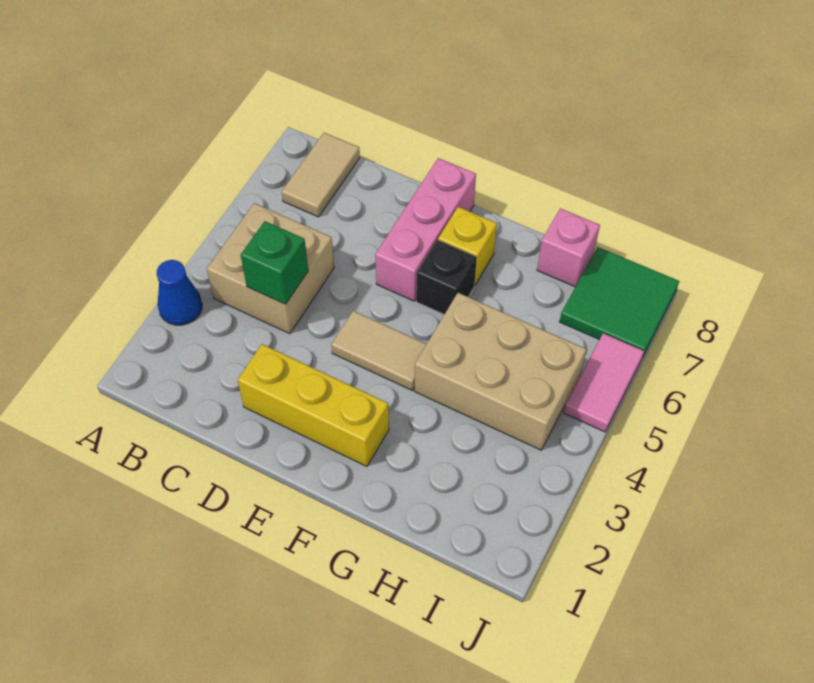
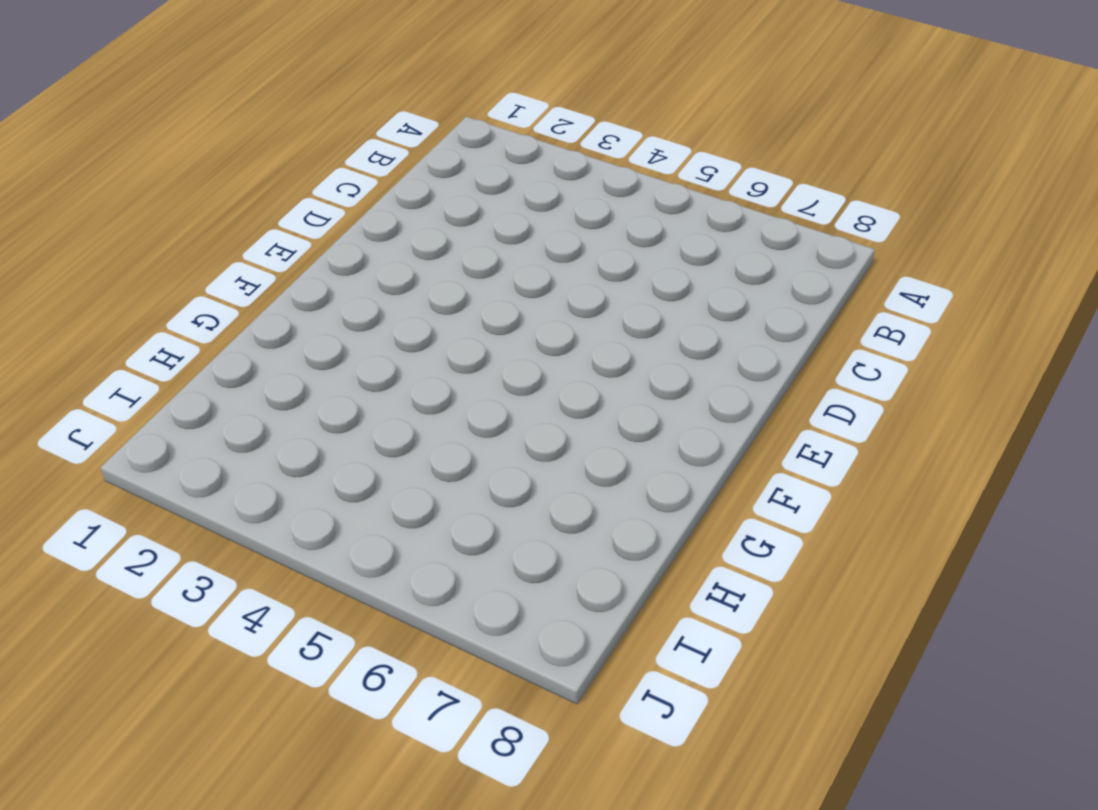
none -> blue cone A3 level 1
none -> tan brick B4:C5 level 1
none -> tan tile B7:B8 level 1

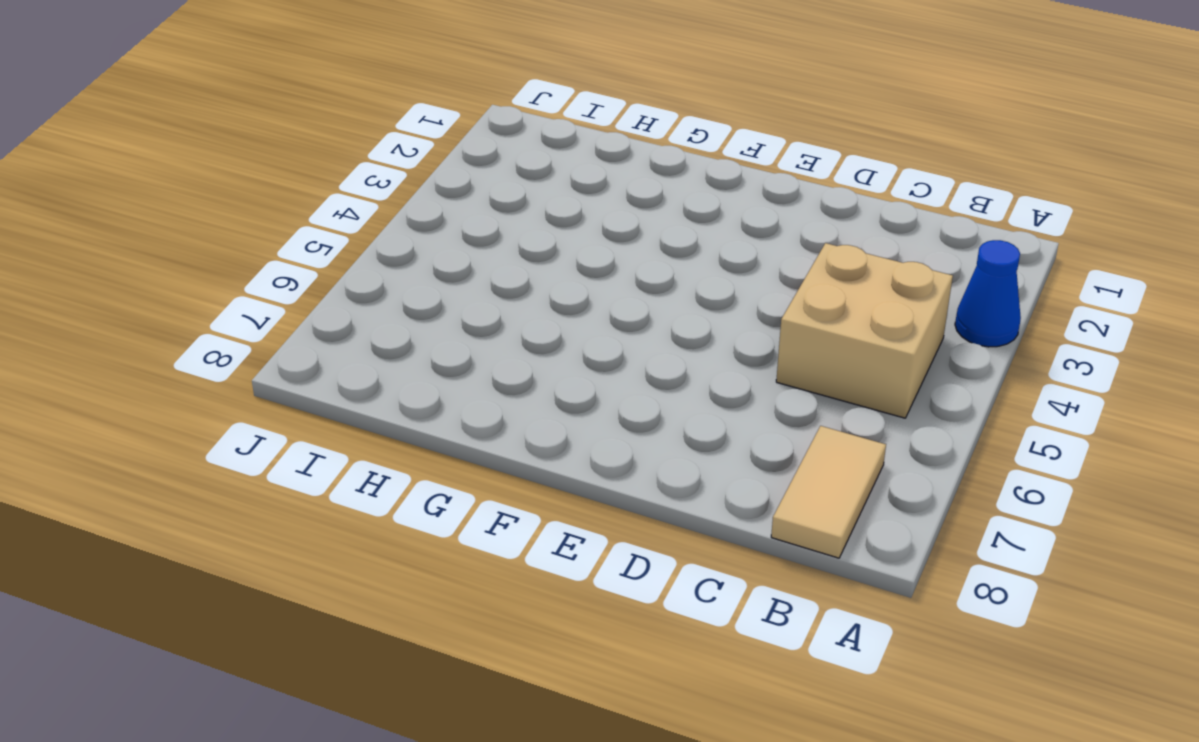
none -> yellow brick D2:F2 level 1
none -> tan tile E4:F4 level 1
none -> pink brick E6:E8 level 1

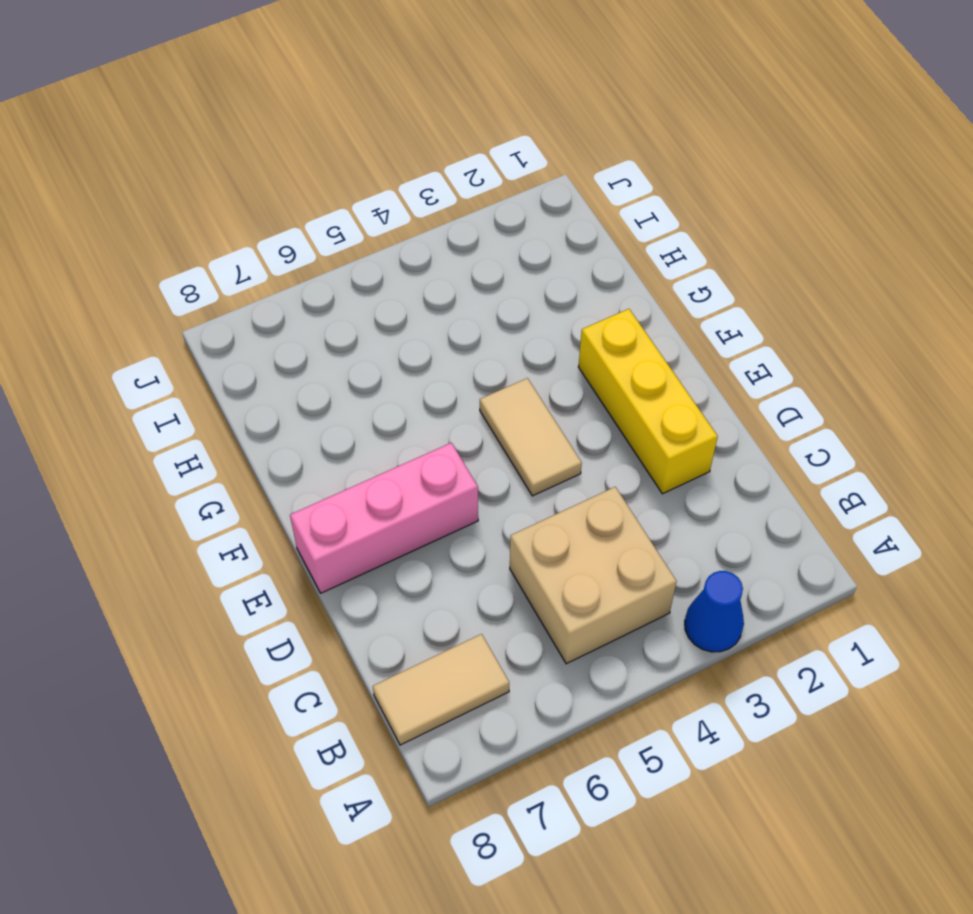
none -> black brick F6 level 1
none -> yellow brick F7 level 1
none -> tan brick G4:I5 level 1

